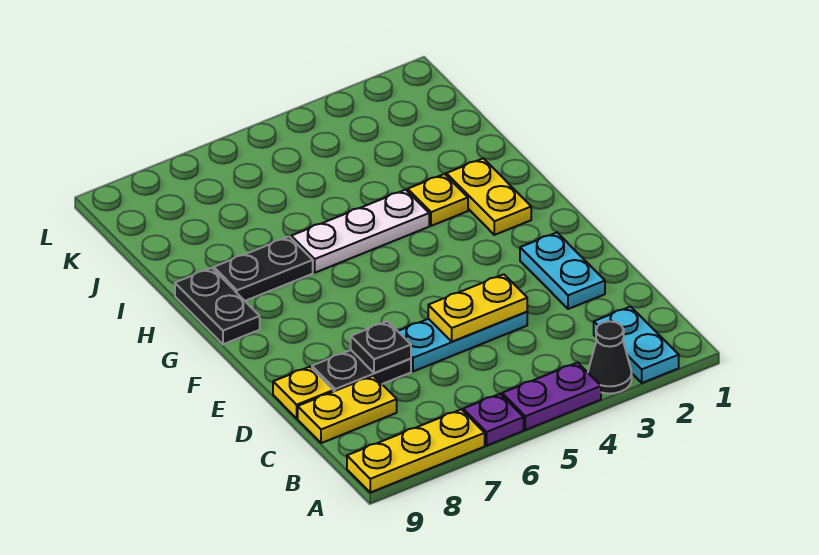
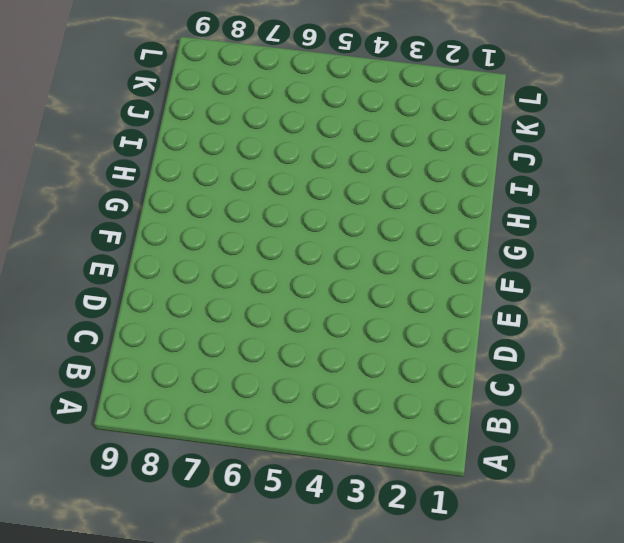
none -> cyan plate A2:B2 level 1
none -> black cone A3 level 1
none -> purple plate A4:A5 level 1

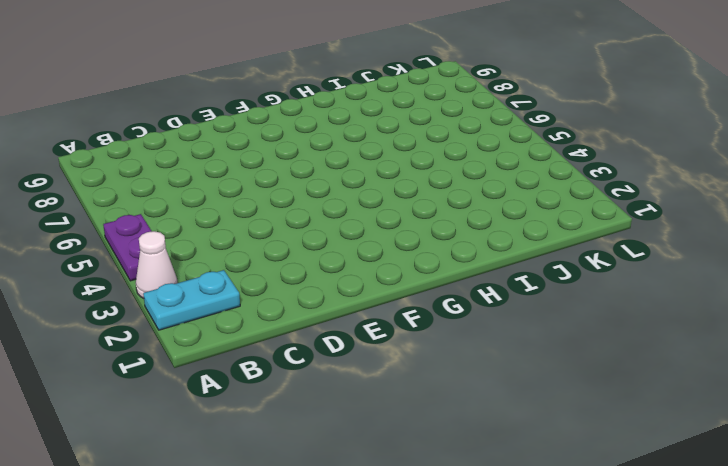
white cone A3 level 1 -> black cone A3 level 1
none -> purple plate A6 level 1
none -> yellow plate A7:A9 level 1
none -> yellow plate C8:C9 level 1

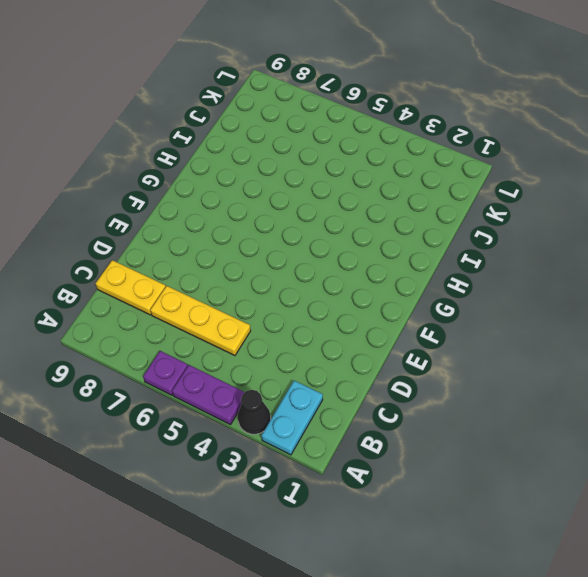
yellow plate C5:C7 level 1 -> yellow plate A7:A9 level 1
none -> cyan plate D2:E2 level 1
none -> cyan plate D4:D6 level 1
none -> black plate D7:D8 level 1

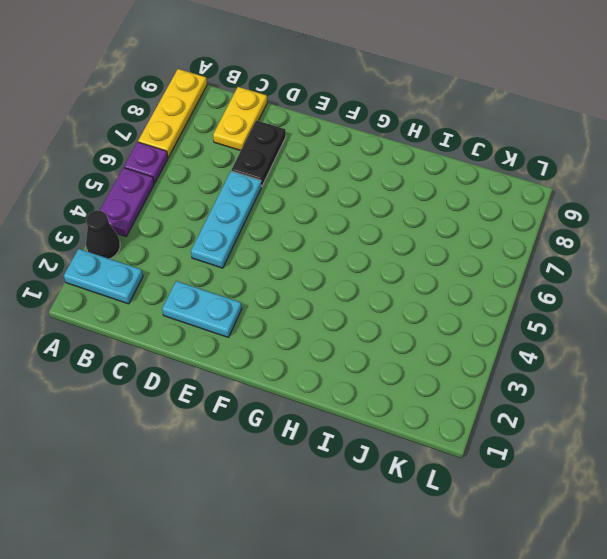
none -> yellow plate D9 level 1
none -> yellow plate G2:H2 level 1
none -> black plate G9:H9 level 1

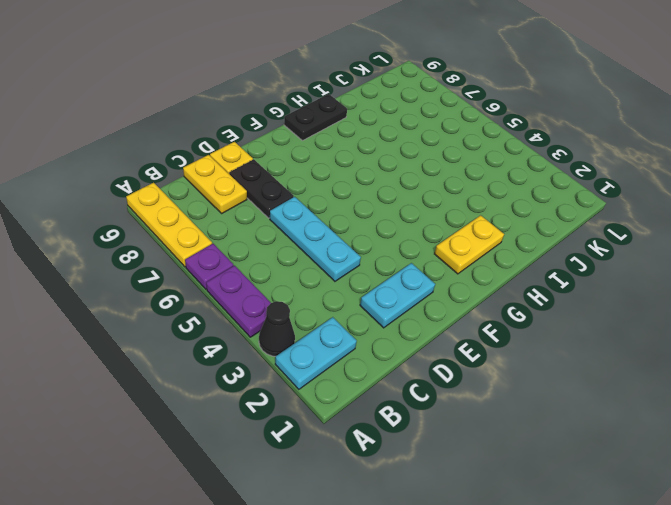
none -> yellow plate H3 level 1
none -> white plate H4:H6 level 1
none -> black plate H7:H8 level 1

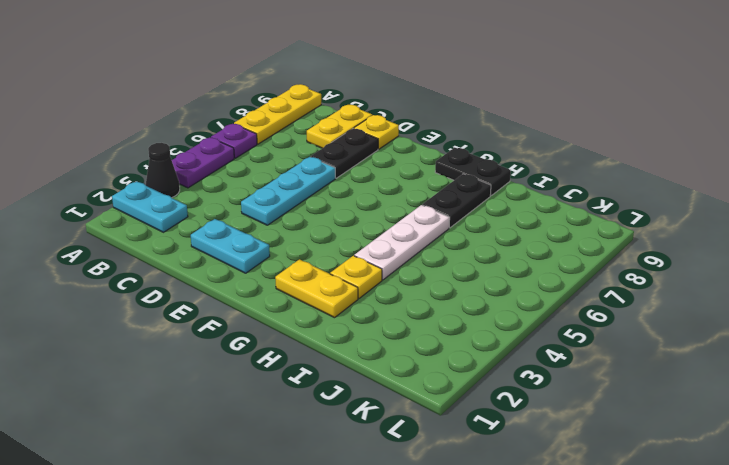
none -> yellow plate D4:D5 level 2
none -> black plate D7 level 2

